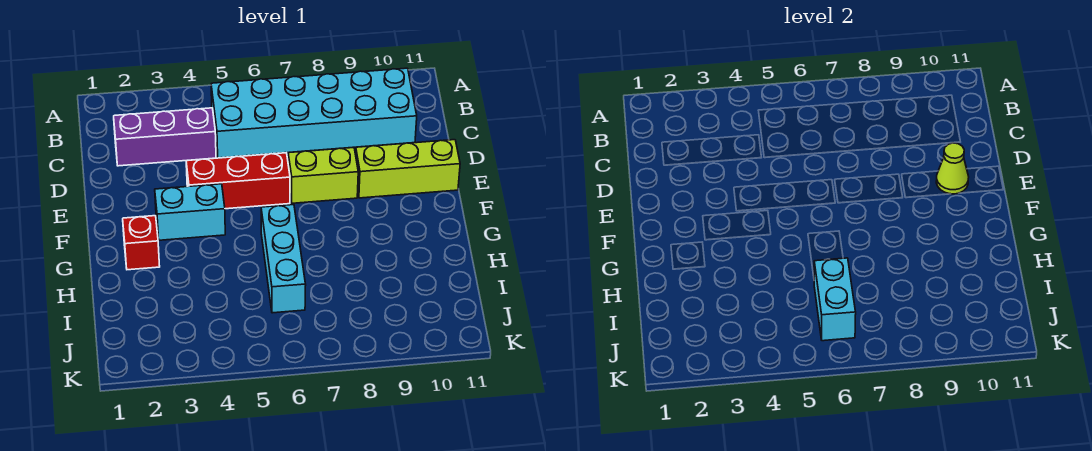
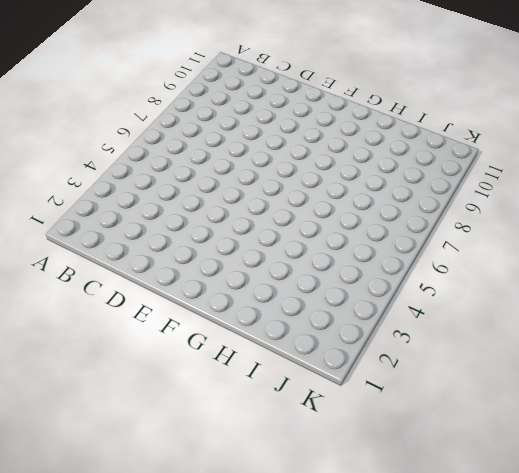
none -> cyan brick B5:C10 level 1
none -> purple brick C2:C4 level 1

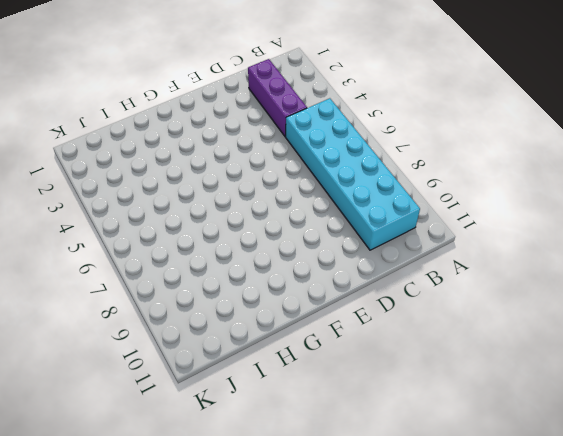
none -> red brick E4:E6 level 1
none -> lime brick E7:E8 level 1

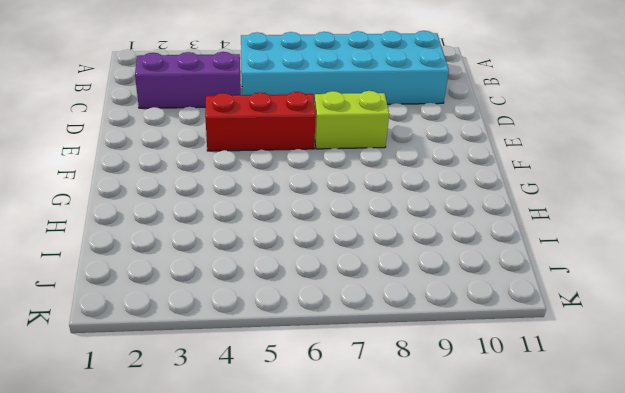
none -> lime brick E9:E11 level 1
none -> cyan brick F3:F4 level 1

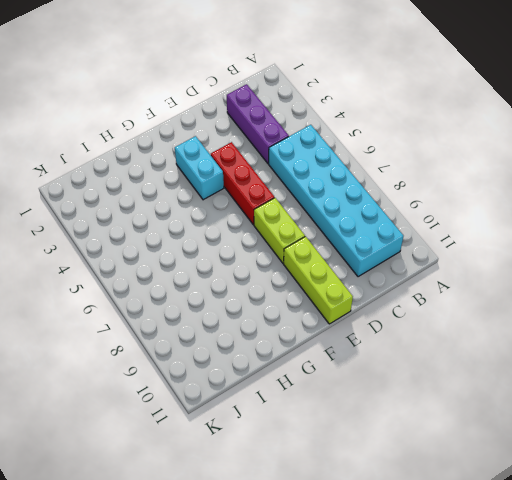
none -> red brick G2 level 1
none -> cyan brick G6:I6 level 1

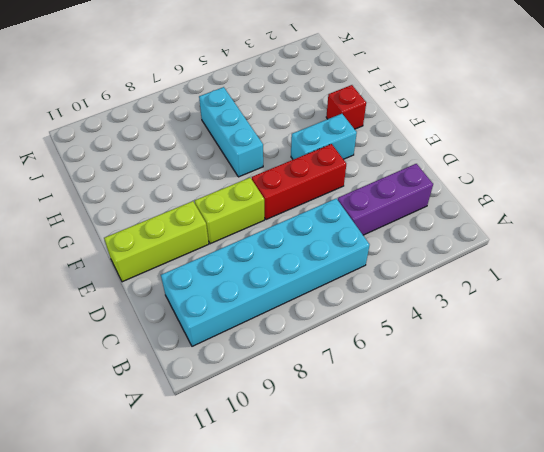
none -> lime cone E10 level 2
none -> cyan brick I6:J6 level 2

